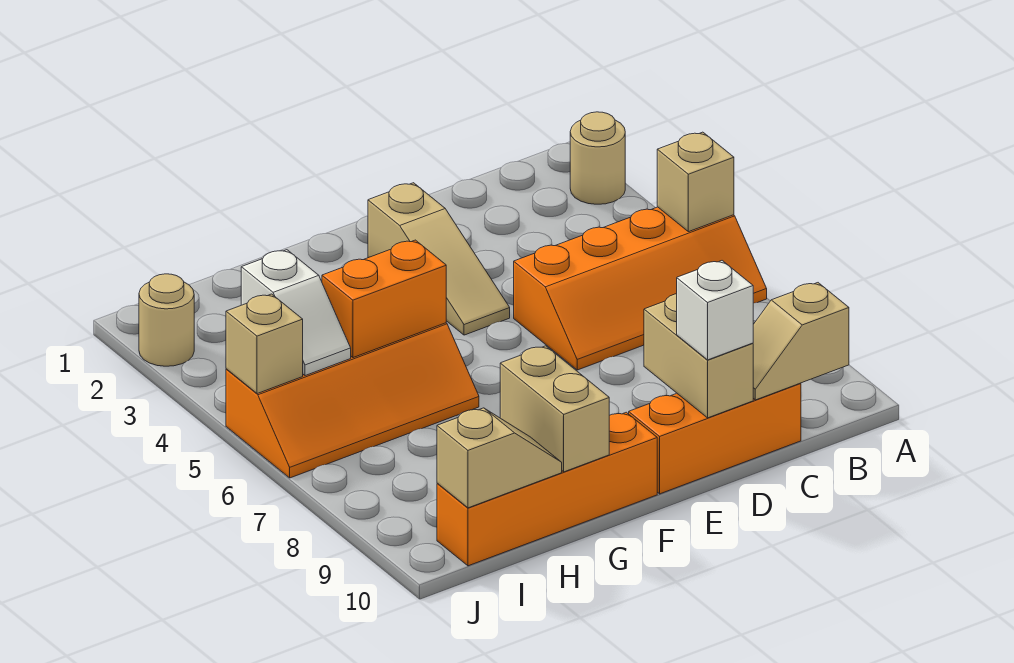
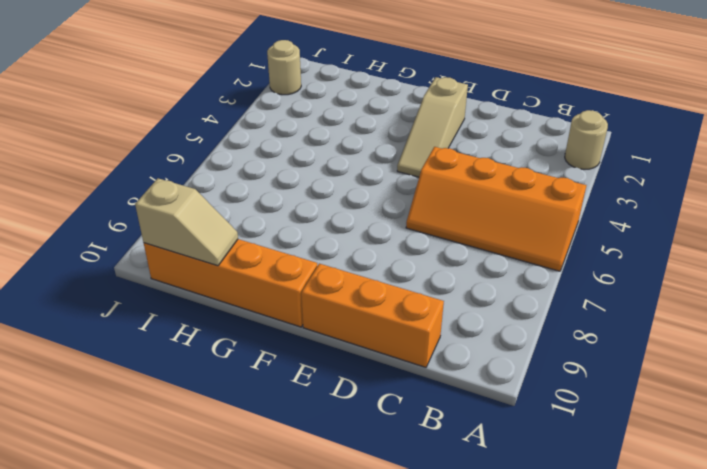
none -> orange slope G5:J6 level 1 top 5
none -> tan brick A5 level 2
none -> tan slope B10:C10 level 2 top B

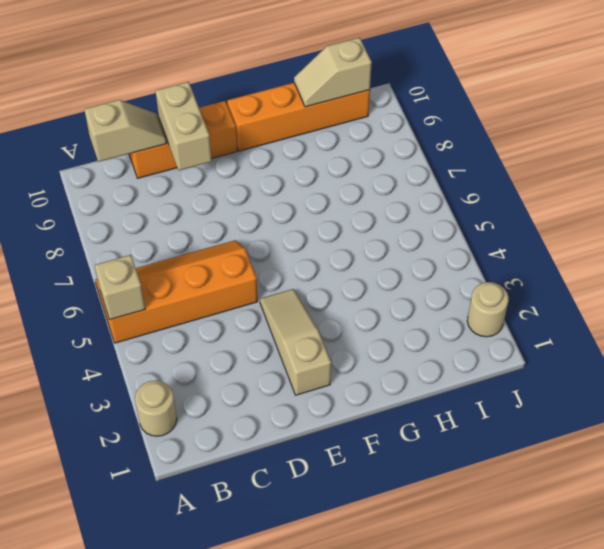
none -> orange slope G5:J6 level 1 top 5
none -> orange brick G5:H5 level 2
none -> tan brick G9:G10 level 2

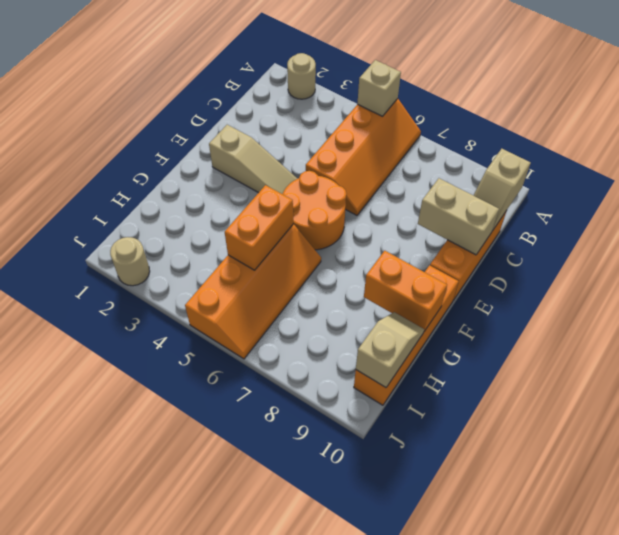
orange round brick E5:F6 level 1 -> none
orange brick G9:G10 level 2 -> tan brick G9:G10 level 2
none -> white slope I4:I5 level 2 top 4
none -> tan brick J5 level 2
none -> white brick D10 level 3

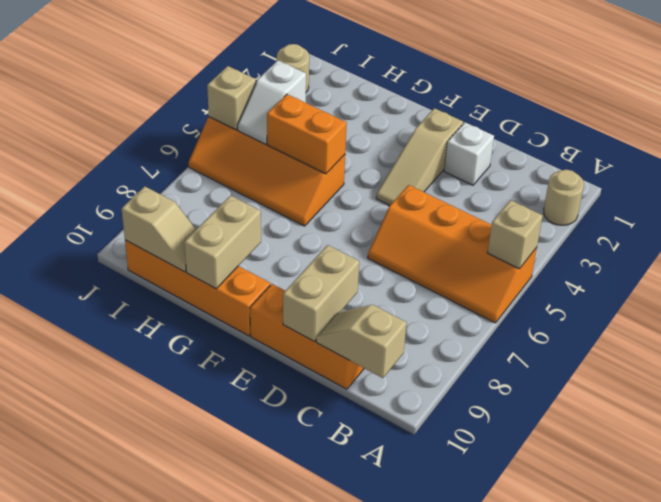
white brick D2 level 1 -> white brick D10 level 3

